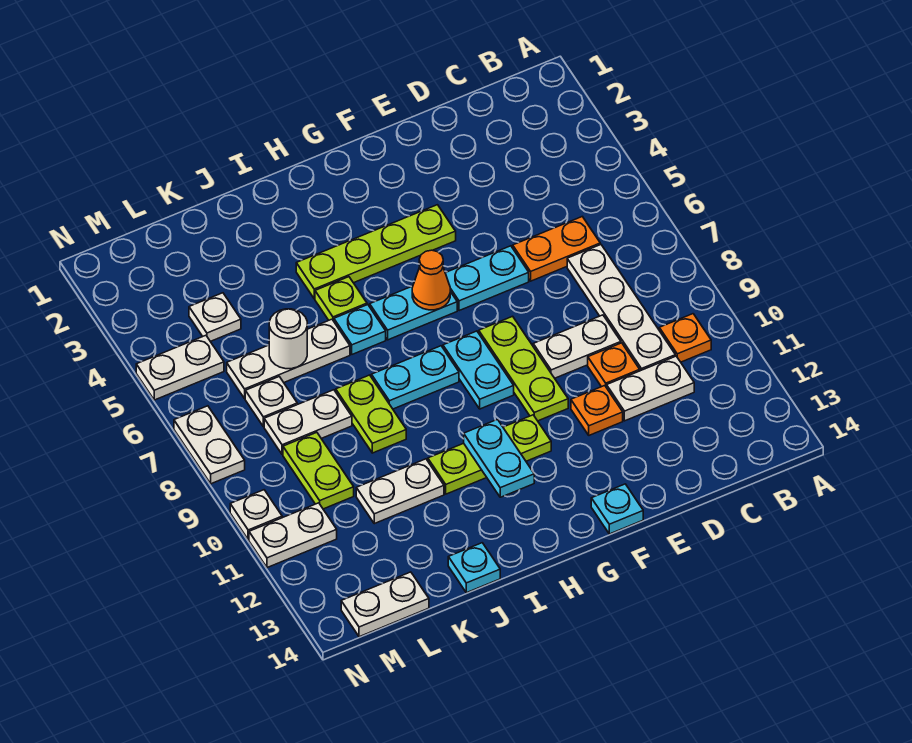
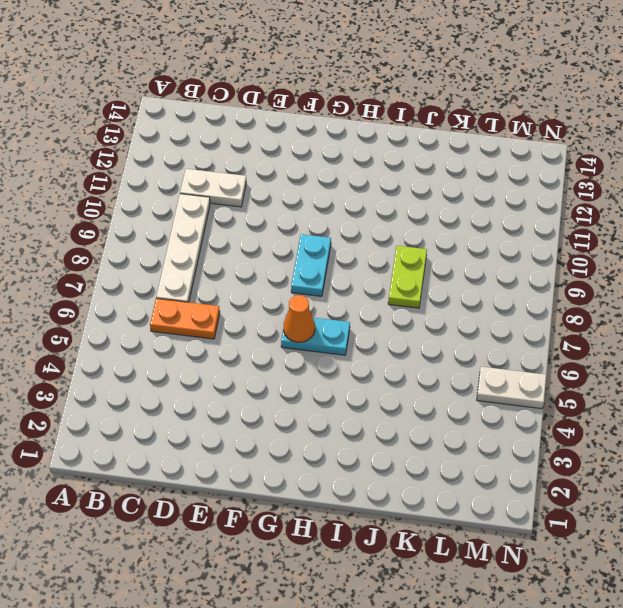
none -> orange plate B10 level 1
none -> white plate D9:E9 level 1
none -> orange plate D10 level 1
none -> cyan plate E6:F6 level 1

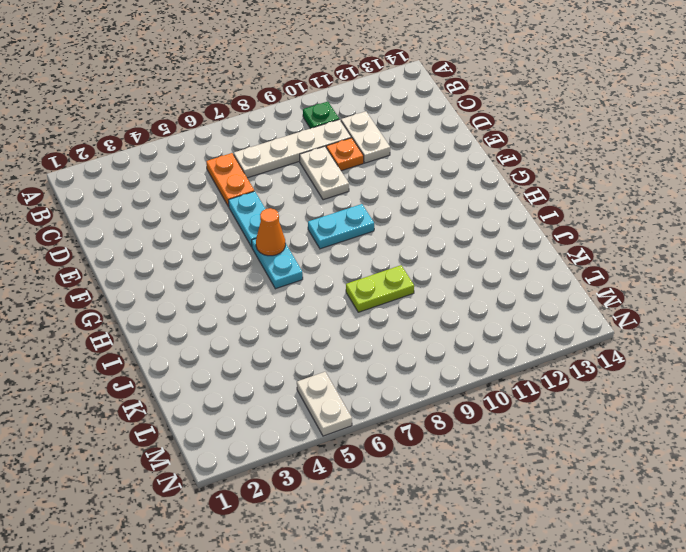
green plate B10 level 1 -> orange plate B10 level 1
none -> orange plate E11 level 1
none -> lime plate F4:I4 level 1
none -> lime plate F8:F10 level 1
none -> cyan plate F14 level 1

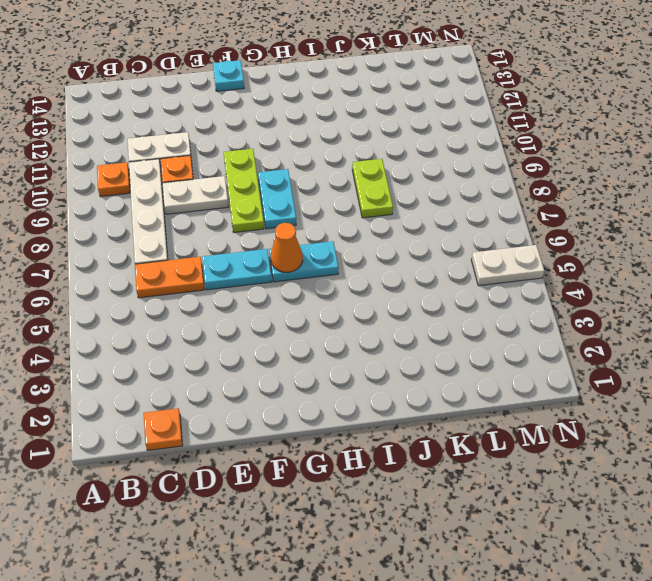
orange plate C1 level 1 -> orange plate E11 level 1
none -> lime plate F4:I4 level 1
none -> lime plate G11:I11 level 1
none -> cyan plate H8:I8 level 1
none -> lime plate I5 level 1

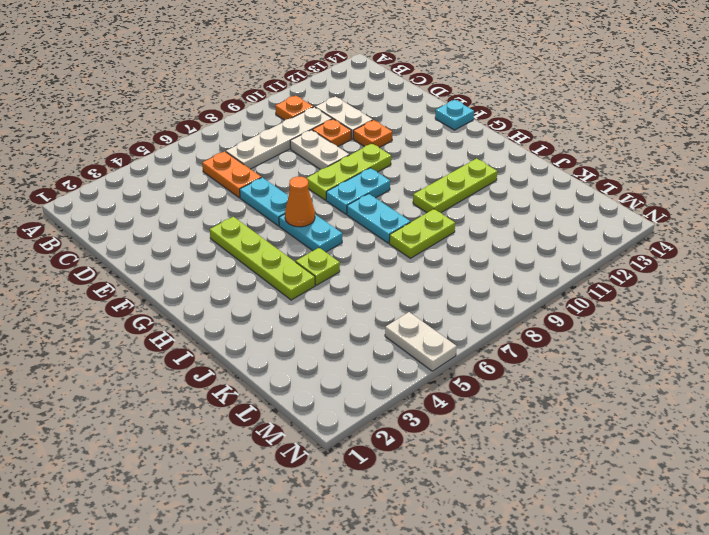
lime plate I10:I12 level 1 -> lime plate G11:I11 level 1
none -> cyan plate I6 level 1
none -> white plate J6:L6 level 1
none -> white plate J11:K11 level 1
none -> cyan plate J14 level 1

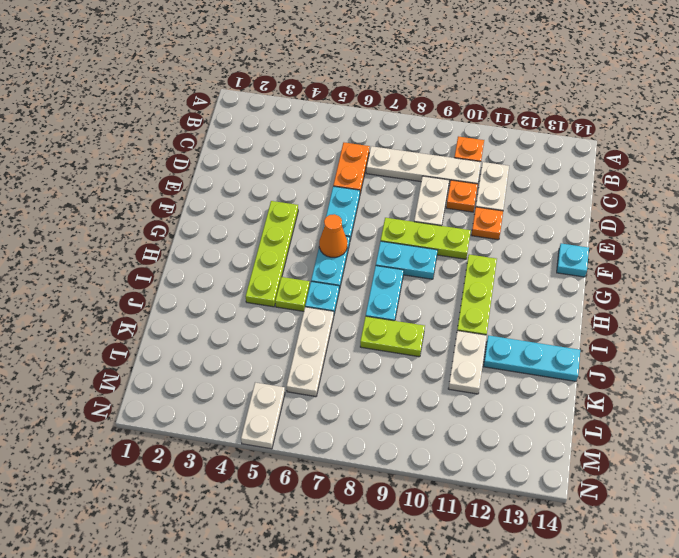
cyan plate J12:J14 level 1 -> cyan plate J14 level 1
none -> white plate K8:L8 level 1
none -> white plate L4 level 1
none -> white plate L7 level 1
none -> lime plate L9:L10 level 1

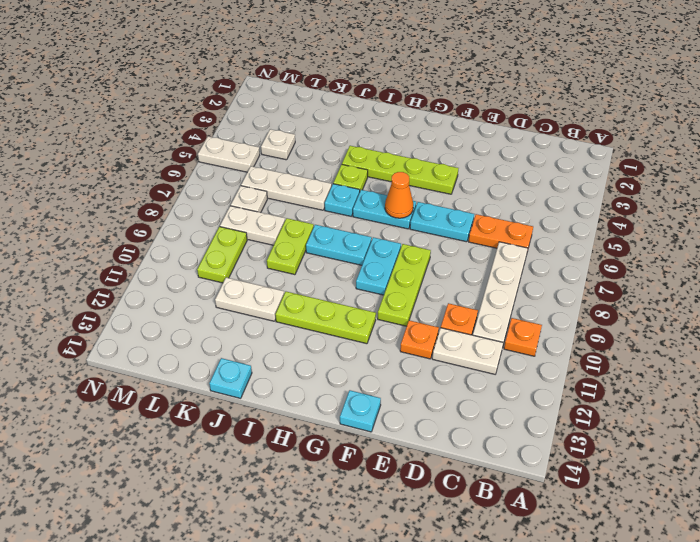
none -> white plate D9:E9 level 1
none -> white plate L14:M14 level 1
none -> white plate M11:N11 level 1
none -> white plate N7:N8 level 1

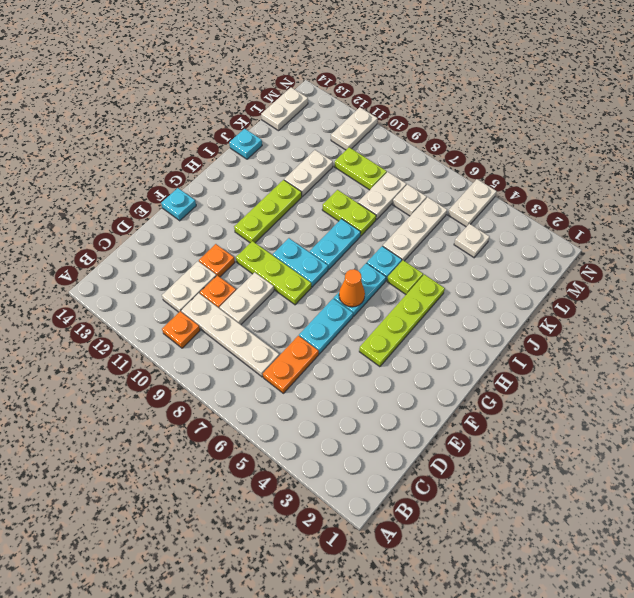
none -> white plate N7:N8 level 1
none -> white plate N10 level 1
none -> cyan plate H11:H12 level 2
none -> white round brick K6 level 2

